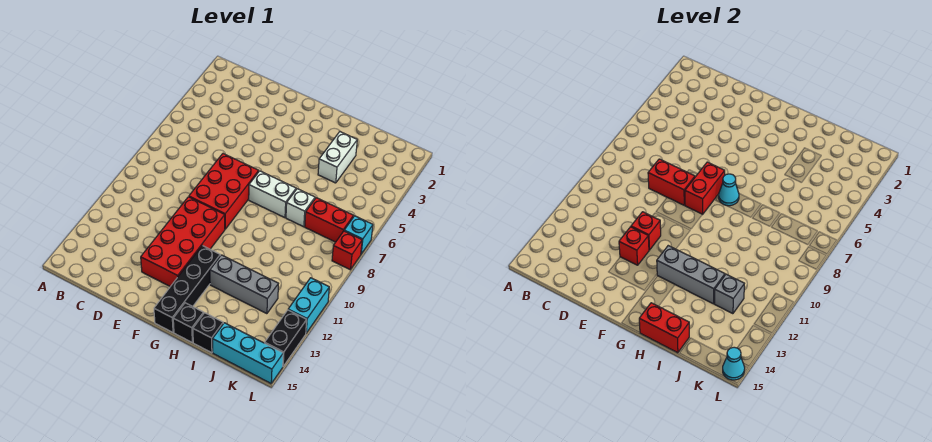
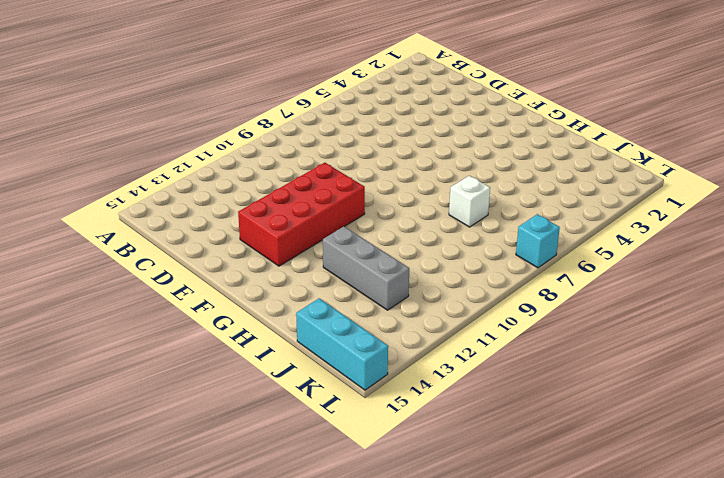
none -> red brick E7:F9 level 1
none -> white brick G7:H7 level 1
none -> black brick G12:G15 level 1

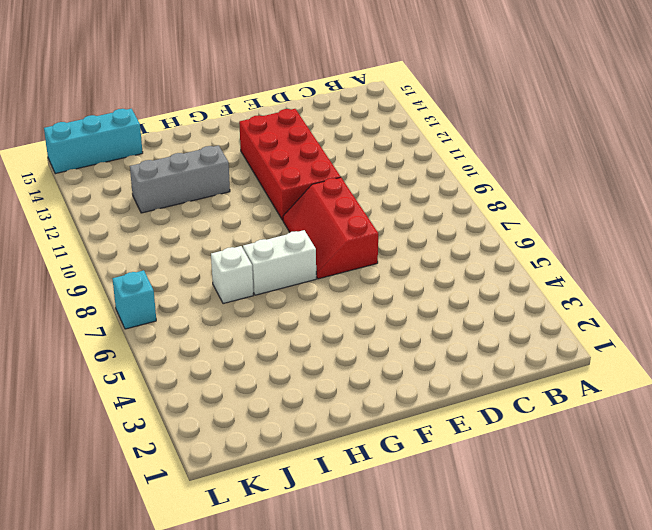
red slope E7:F9 level 1 top E -> red brick E7:F9 level 1
none -> black brick G12:G15 level 1
none -> black brick H15 level 1
none -> white brick I3:I4 level 1

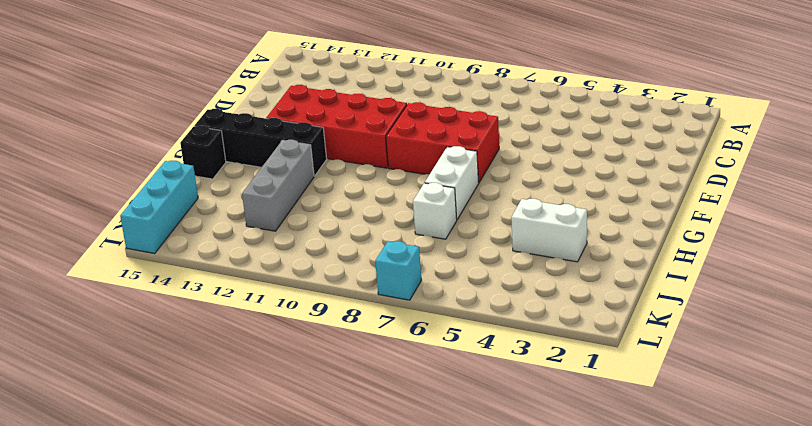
none -> black brick I15 level 1
none -> red brick J7:K7 level 1
none -> red brick L8 level 1

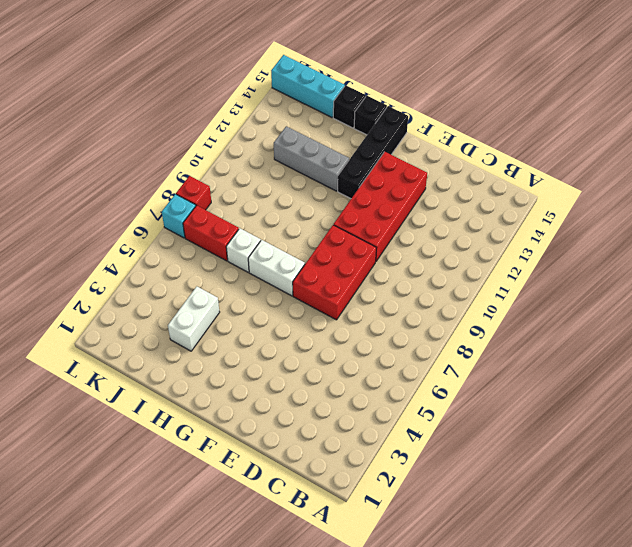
none -> cyan brick L11:L12 level 1
none -> black brick L13:L14 level 1
none -> red brick D8:E8 level 2

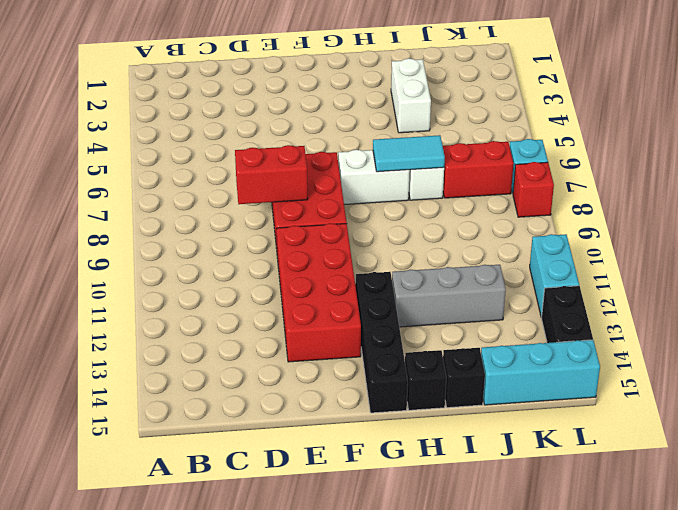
cyan tile H7:I7 level 2 -> none
none -> red brick E11 level 2
none -> red brick E12 level 2
none -> red brick F7:F8 level 2

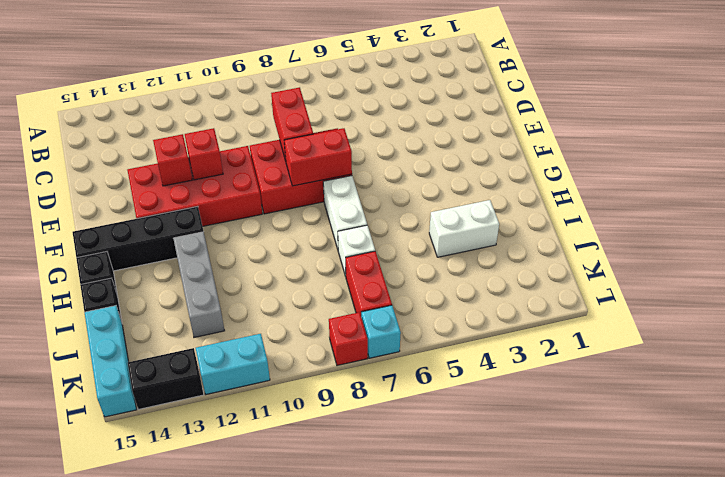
none -> cyan cone G7 level 2
none -> grey brick G12:I12 level 2
none -> red brick H15:I15 level 2

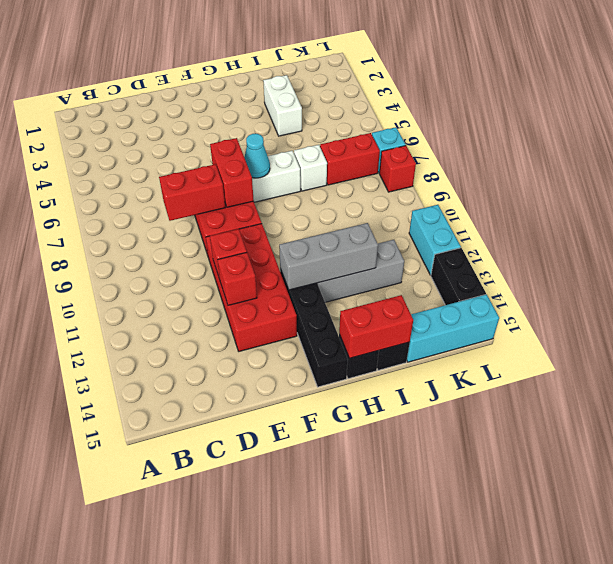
none -> grey brick J12 level 2
none -> cyan cone L15 level 2

